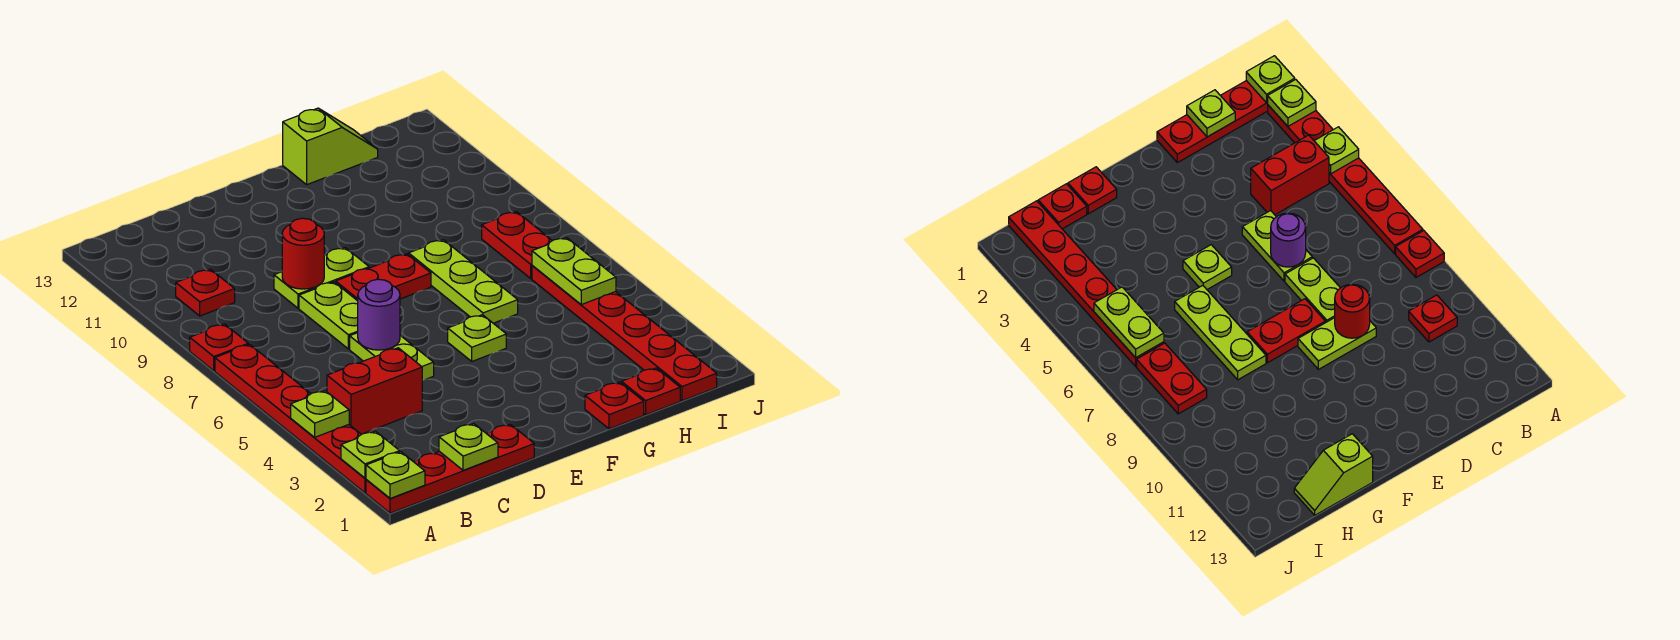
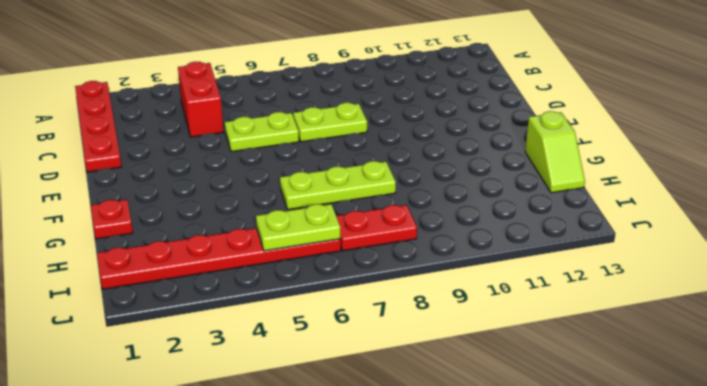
none -> red plate A2:A7 level 1
none -> red plate A8 level 1
none -> red plate B10 level 1

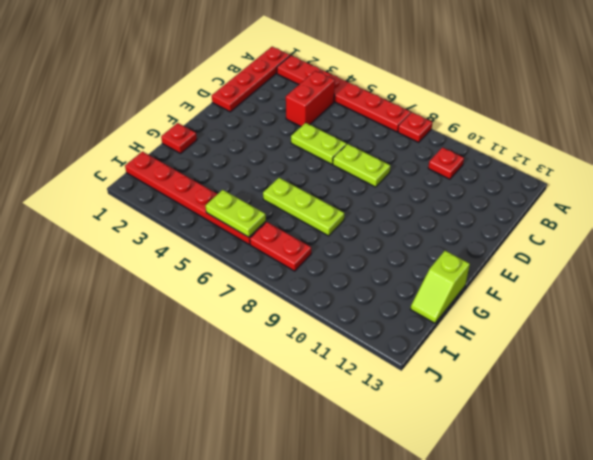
none -> lime plate D9:E9 level 1
none -> red plate E8:F8 level 1
none -> lime plate F5 level 1

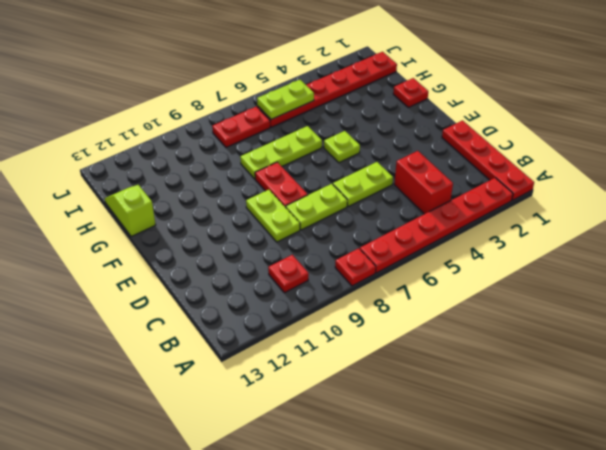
none -> red plate H1 level 1
none -> lime plate A1 level 2
none -> lime plate A2 level 2

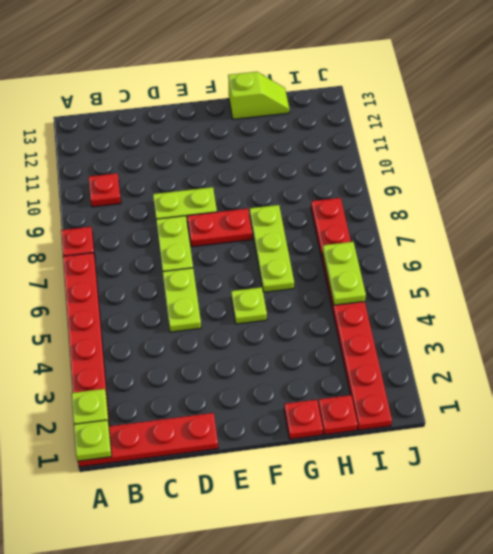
none -> red brick B4:C4 level 1
none -> lime plate A4 level 2
none -> lime plate C1 level 2

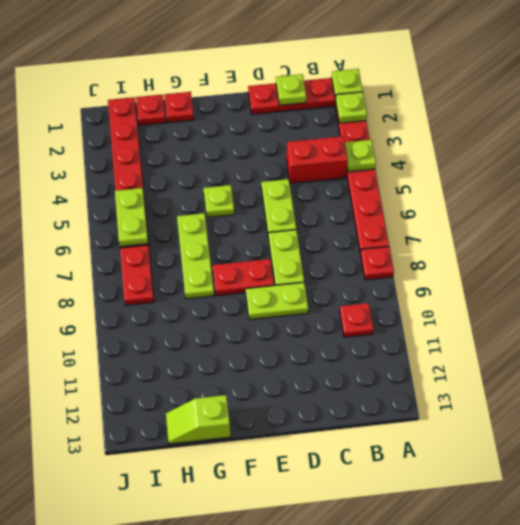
none -> purple round brick D6 level 2
none -> red round brick D9 level 2

